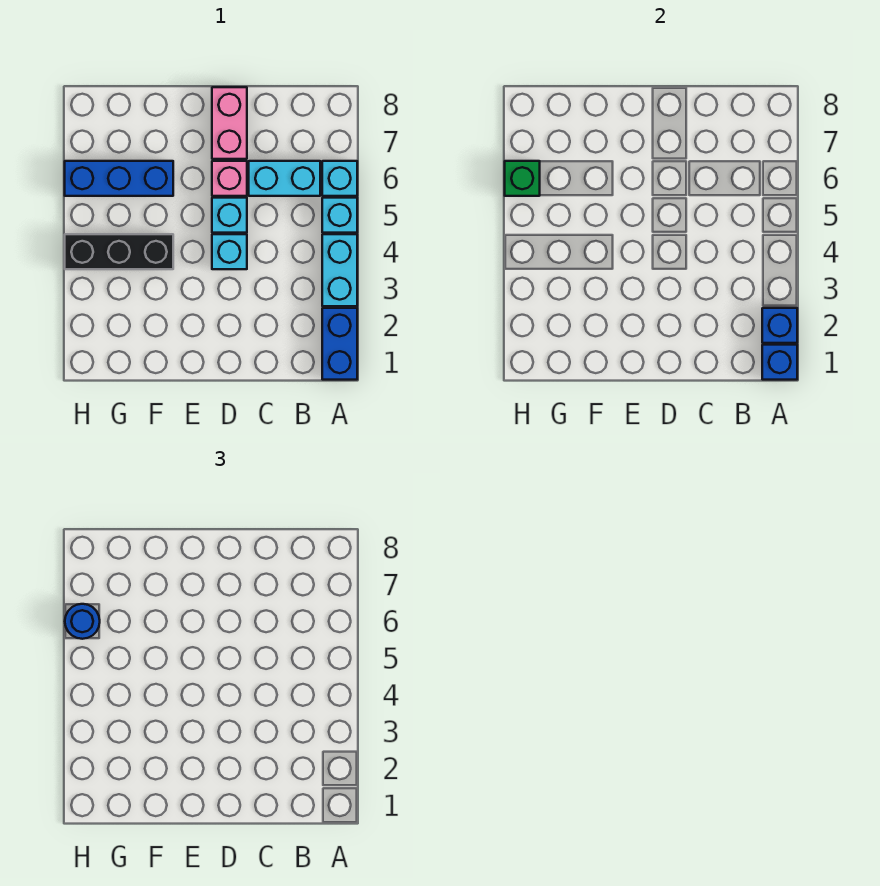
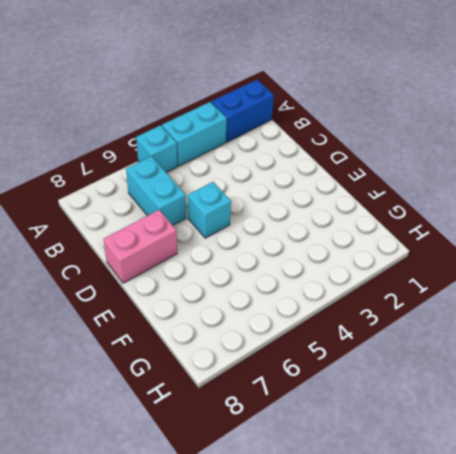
none -> cyan brick A6 level 1
none -> cyan brick D4 level 1
none -> pink brick D6 level 1

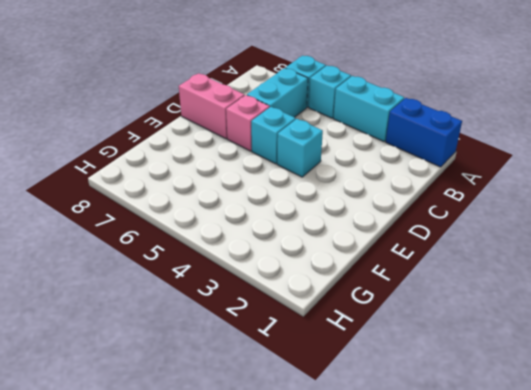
none -> black brick F4:H4 level 1
none -> blue brick F6:H6 level 1
none -> blue brick A1 level 2

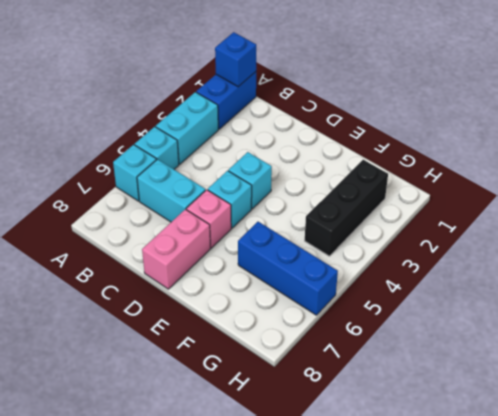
black brick G2:G4 level 1 -> black brick F4:H4 level 1
none -> blue brick A2 level 2
none -> green brick H6 level 2
none -> blue round brick H6 level 3

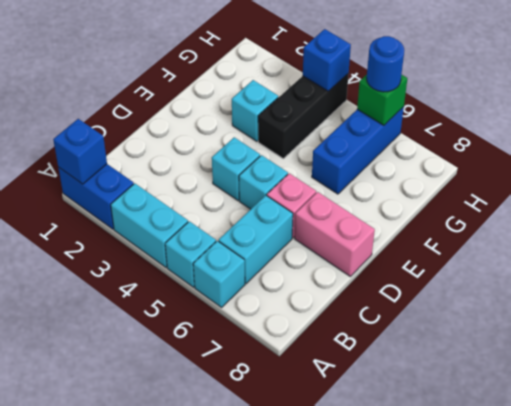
cyan brick F3 level 1 -> none
blue brick H4 level 2 -> blue brick A2 level 2

